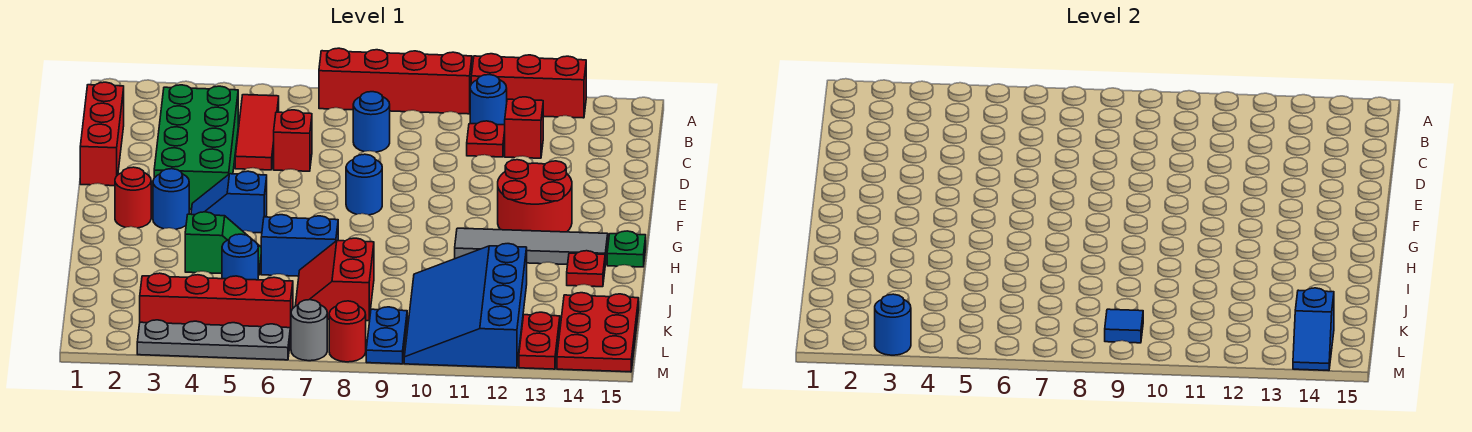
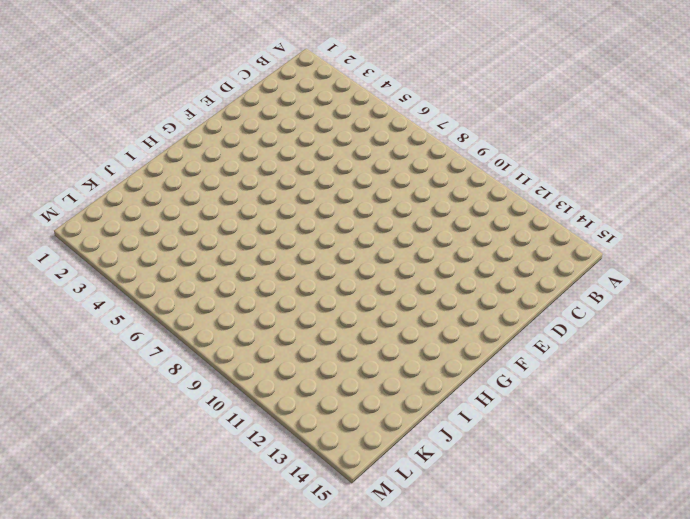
none -> red brick A7:A10 level 1
none -> red brick A11:A13 level 1
none -> red tile B5:D5 level 1
none -> blue round brick B11 level 1

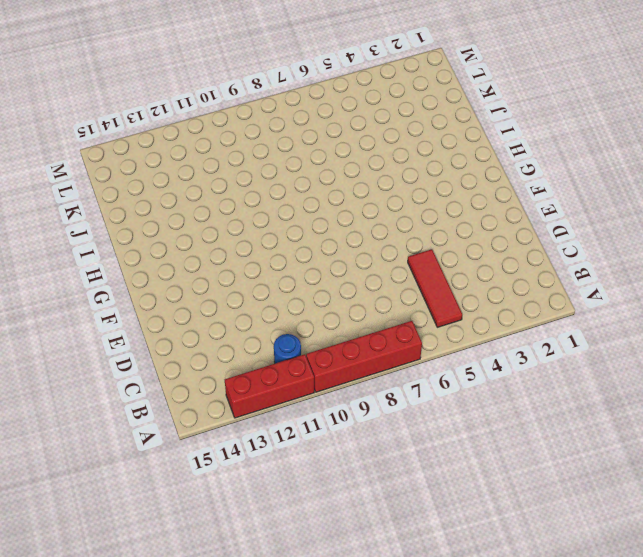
none -> red brick C1:E1 level 1
none -> green brick C3:F4 level 1
none -> blue round brick C8 level 1
none -> red plate C11 level 1

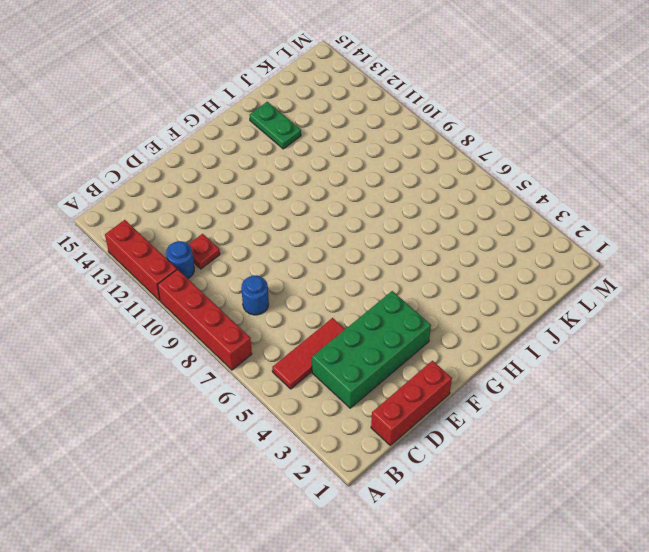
green plate I13:I14 level 1 -> red plate I14 level 1
none -> red brick C12 level 1
none -> red brick D6 level 1
none -> blue round brick F8 level 1
none -> red round brick F12:G13 level 1

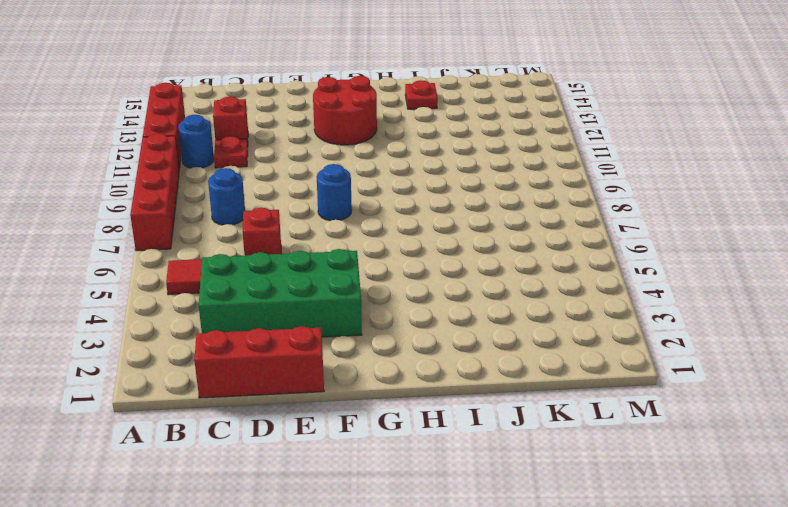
none -> red round brick G2 level 1
none -> blue round brick G3 level 1
none -> blue slope G4:G5 level 1 top 5
none -> grey tile H11:H14 level 1

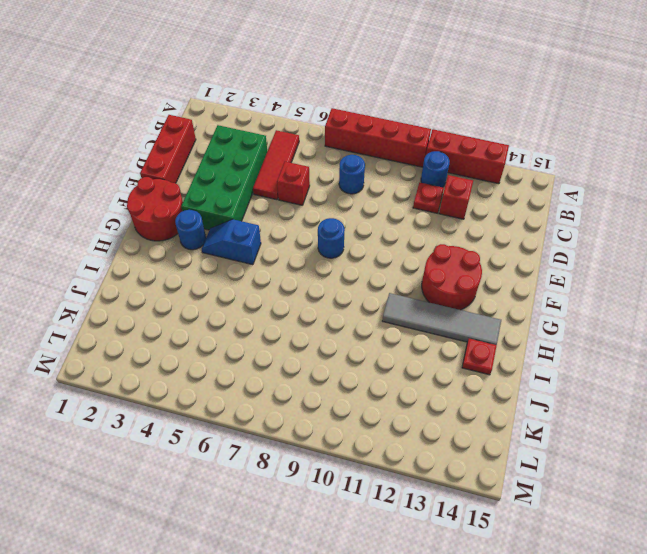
red round brick F1:G2 level 1 -> red round brick G2 level 1
none -> green plate H15 level 1
none -> green slope I4:I5 level 1 top 4
none -> blue brick I6:I7 level 1
none -> blue round brick J5 level 1

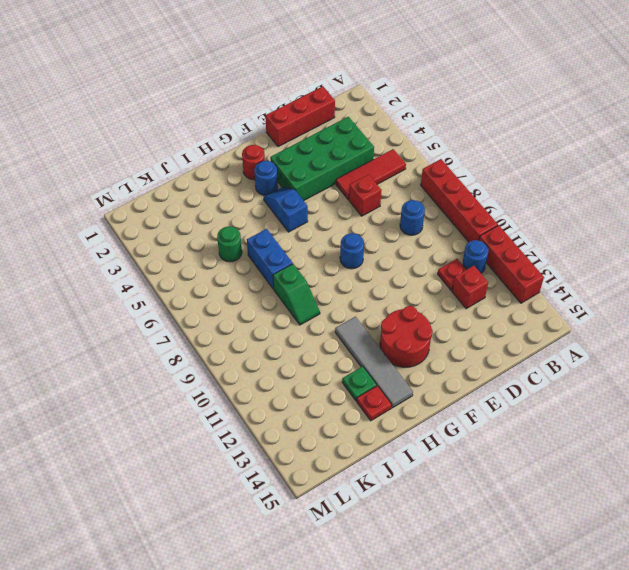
green slope I8:I9 level 1 top 8 -> green slope I4:I5 level 1 top 4
green plate I13 level 1 -> green plate H15 level 1
green round brick J5 level 1 -> blue round brick J5 level 1
none -> red slope J7:K8 level 1 top 8
none -> blue slope J10:M12 level 1 top 12
none -> red plate K14:M15 level 1
none -> red brick L3:L6 level 1

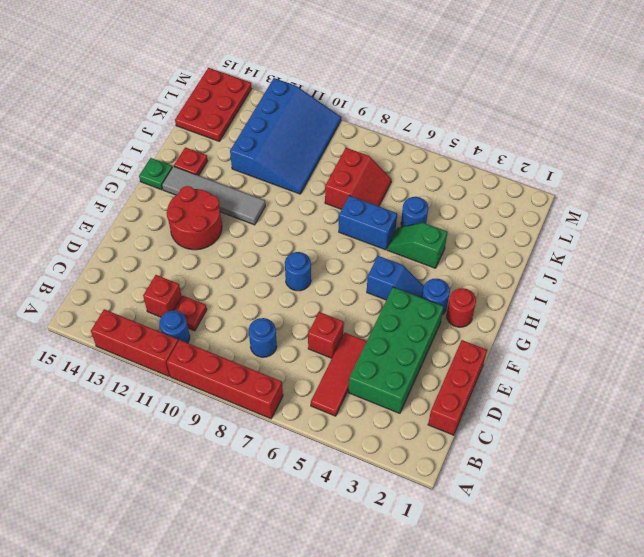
none -> red brick L3:L6 level 1
none -> blue plate L9:M9 level 1
none -> red plate L13:M13 level 1
none -> grey plate M3:M6 level 1

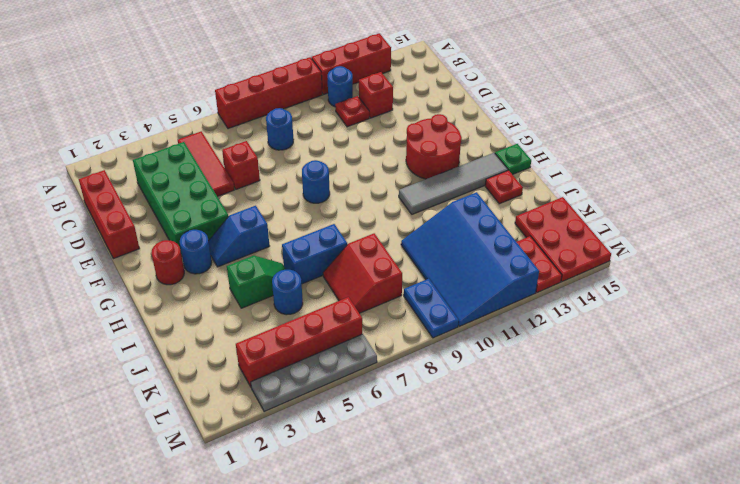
none -> grey round brick M7 level 1
none -> red round brick M8 level 1
none -> blue tile L9 level 2
none -> blue slope L14:M14 level 2 top L

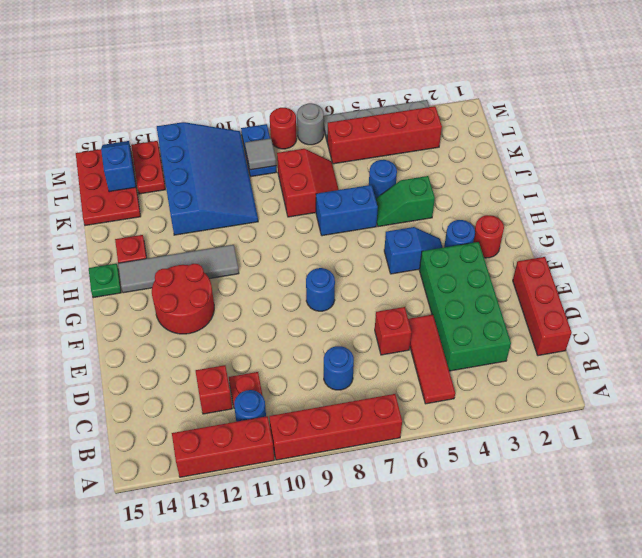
grey tile L9 level 2 -> blue tile L9 level 2
none -> blue round brick M3 level 2

